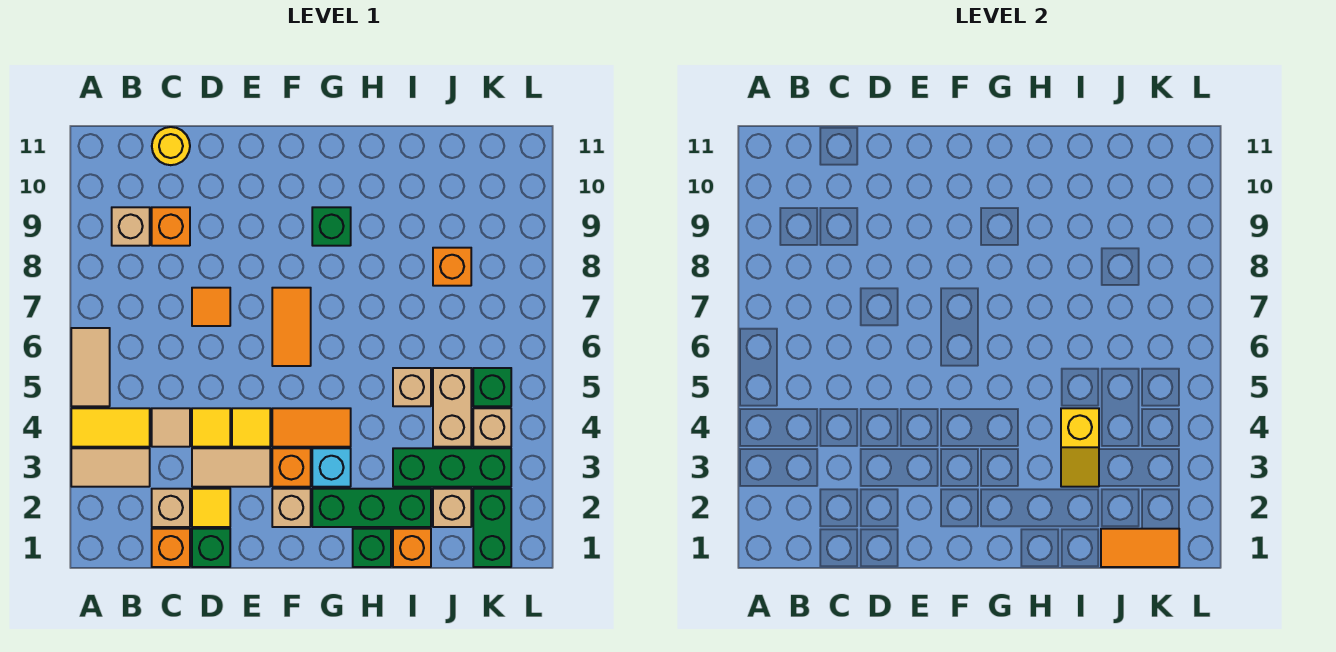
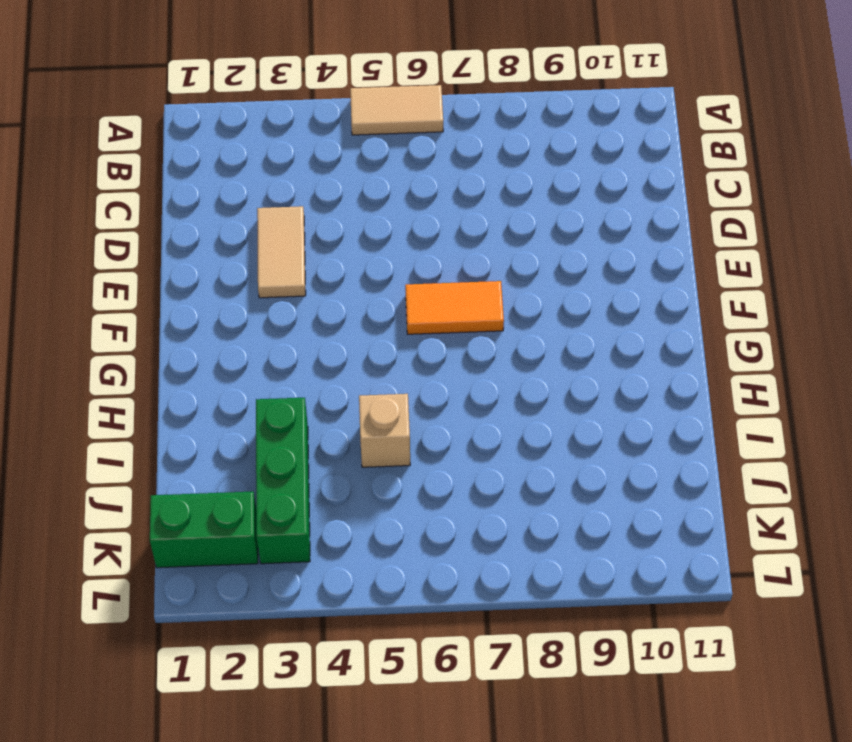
none -> tan tile A3:B3 level 1
none -> yellow tile A4:B4 level 1
none -> tan brick B9 level 1
none -> orange brick C1 level 1

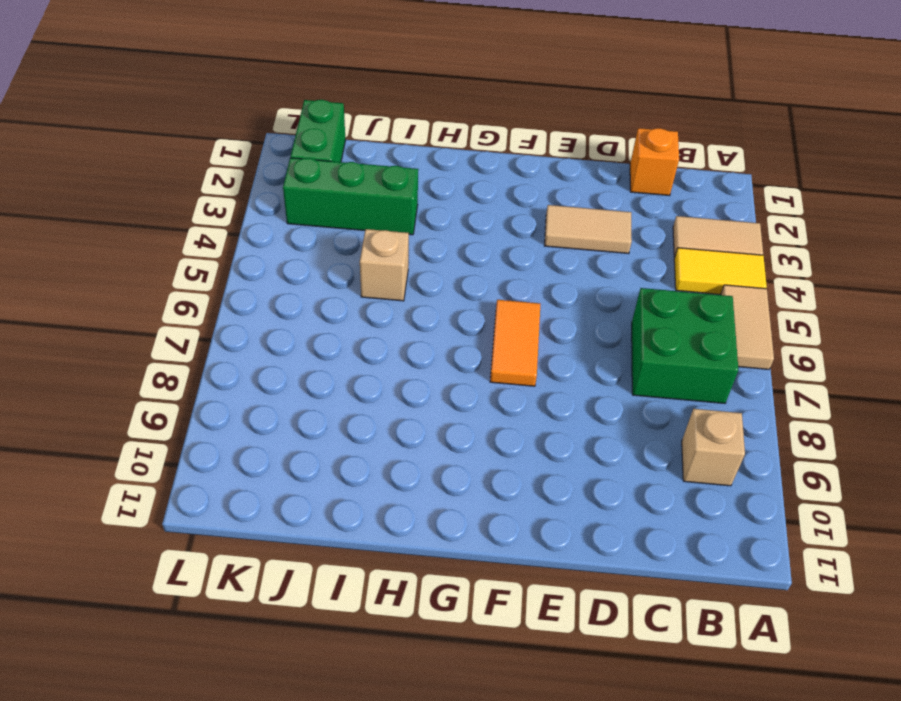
green brick B6:C7 level 1 -> none
none -> tan brick C2 level 1
none -> tan tile C4 level 1
none -> orange brick C9 level 1
none -> yellow round brick C11 level 1

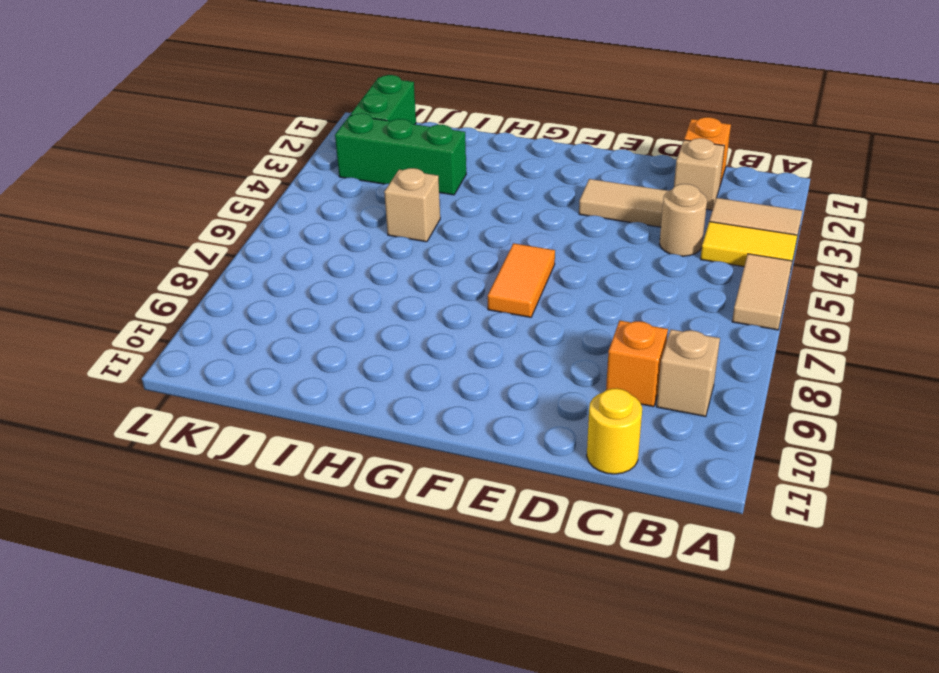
tan round brick C4 level 1 -> tan tile C4 level 1
none -> green brick D1 level 1
none -> yellow tile D2 level 1
none -> yellow tile D4 level 1
none -> orange tile D7 level 1

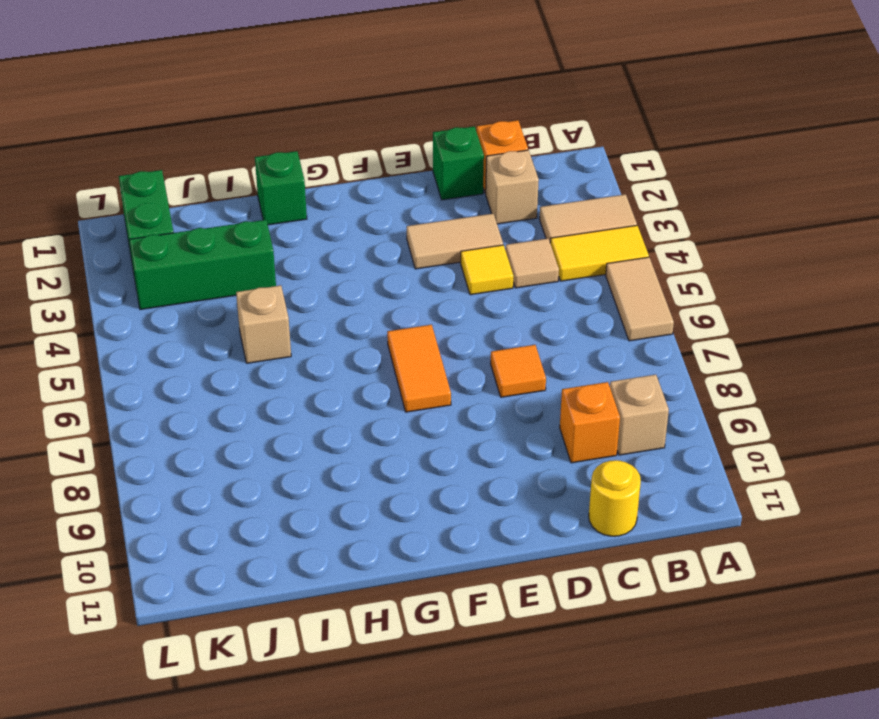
none -> yellow tile D2 level 1
none -> yellow tile E4 level 1
none -> tan brick F2 level 1
none -> orange brick F3 level 1

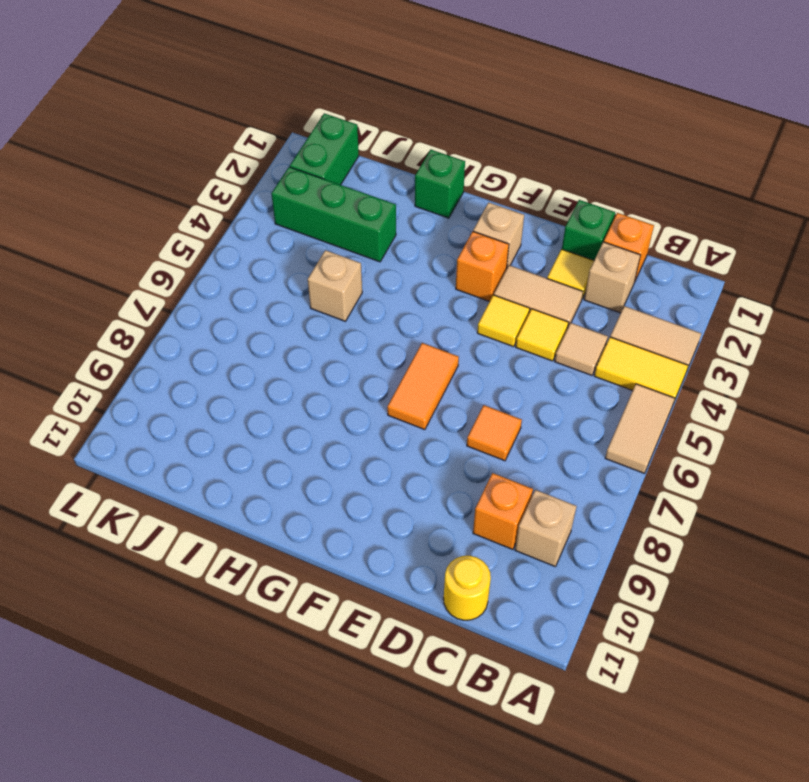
none -> orange tile F4:G4 level 1
none -> green brick G2:I2 level 1
none -> cyan brick G3 level 1
none -> green brick G9 level 1

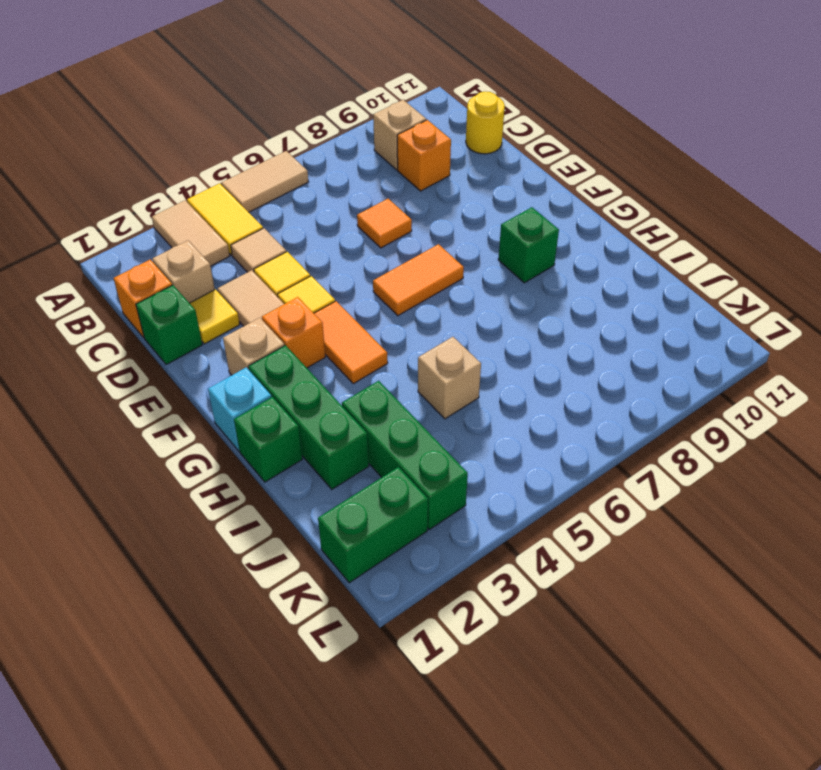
cyan brick G1 level 1 -> cyan brick G3 level 1
none -> orange brick I1 level 1
none -> tan brick J2 level 1
none -> tan brick J4:J5 level 1
none -> orange brick J8 level 1

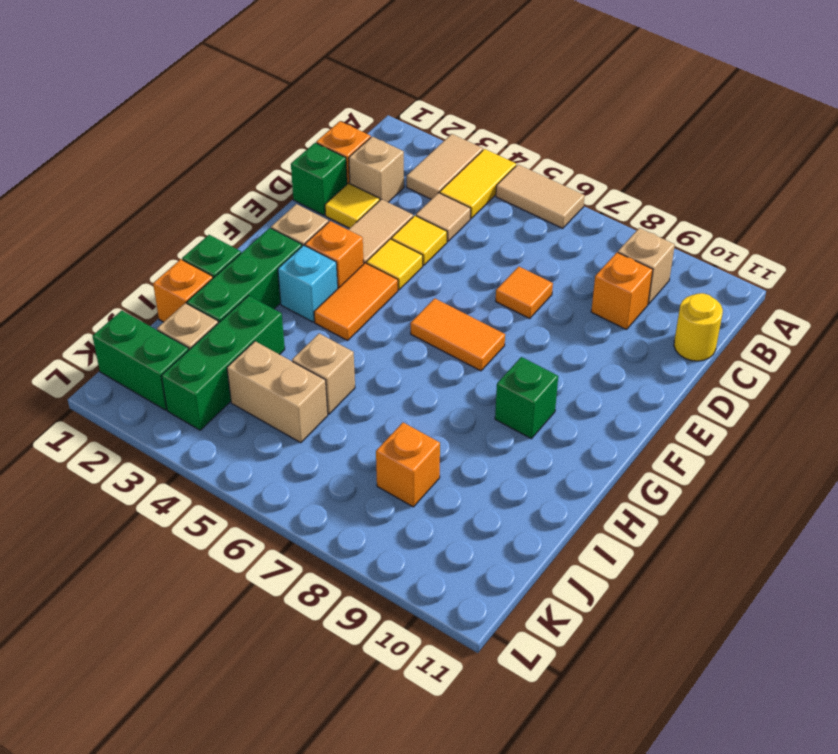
none -> tan brick K4 level 1
none -> green brick K5 level 1
none -> yellow slope I3:I4 level 2 top 4
none -> orange tile J1:K1 level 2

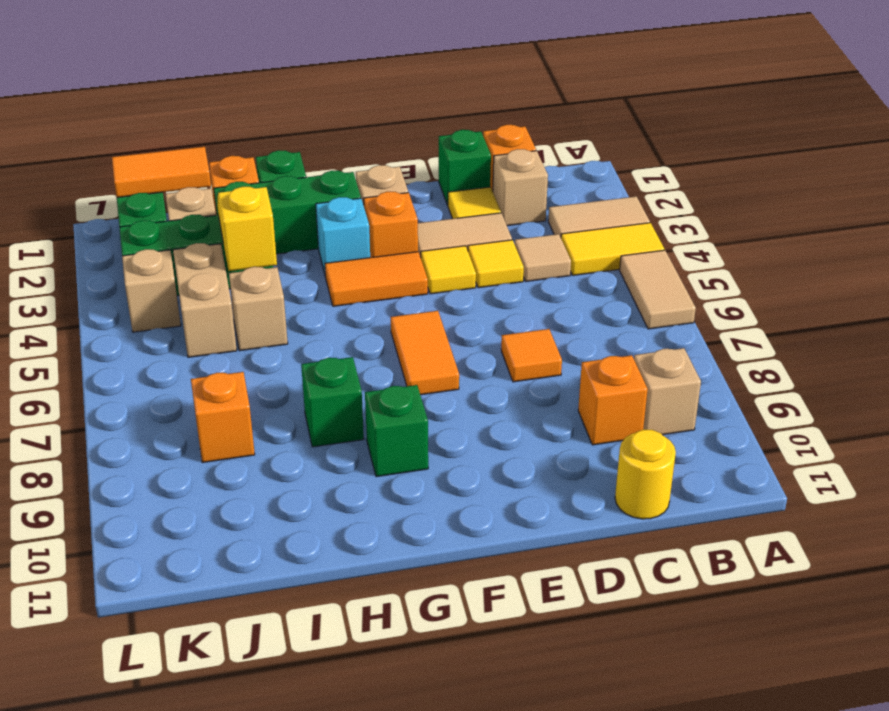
green brick H8 level 1 -> green brick K5 level 1

